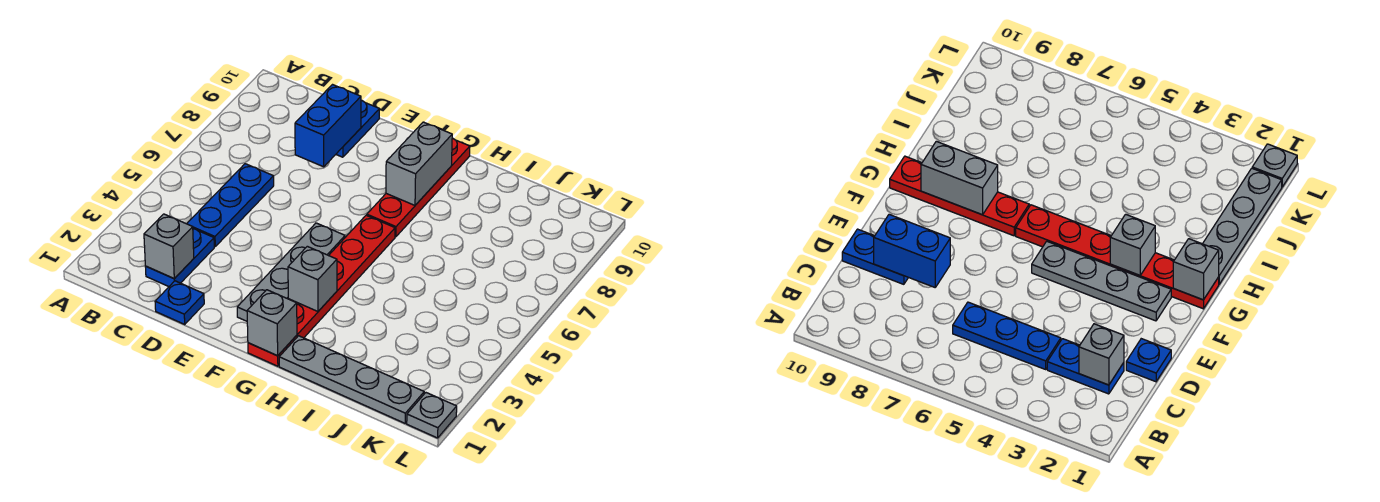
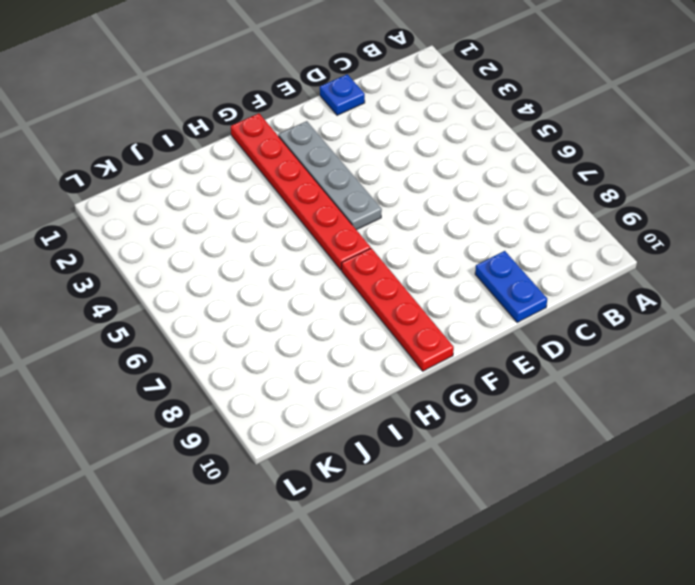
none -> blue plate C2:C3 level 1
none -> blue plate C4:C6 level 1
none -> grey plate H1:K1 level 1

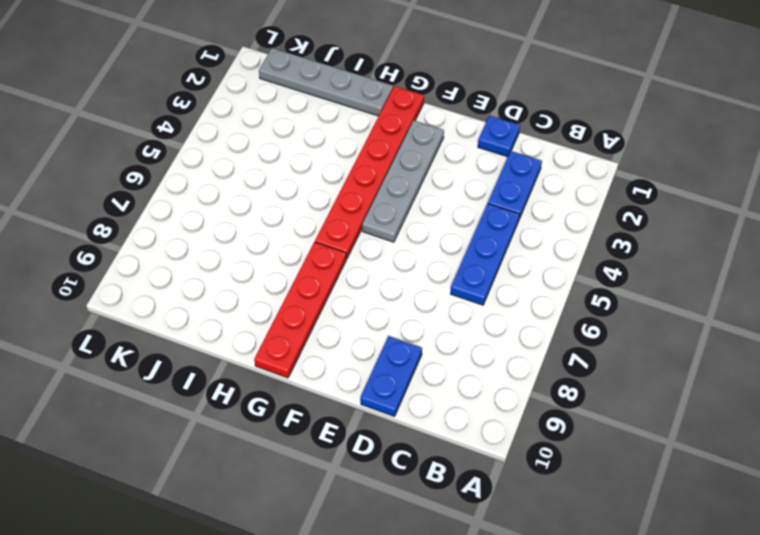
none -> grey plate L1 level 1
none -> grey brick C2 level 2
none -> blue brick D8:D9 level 2

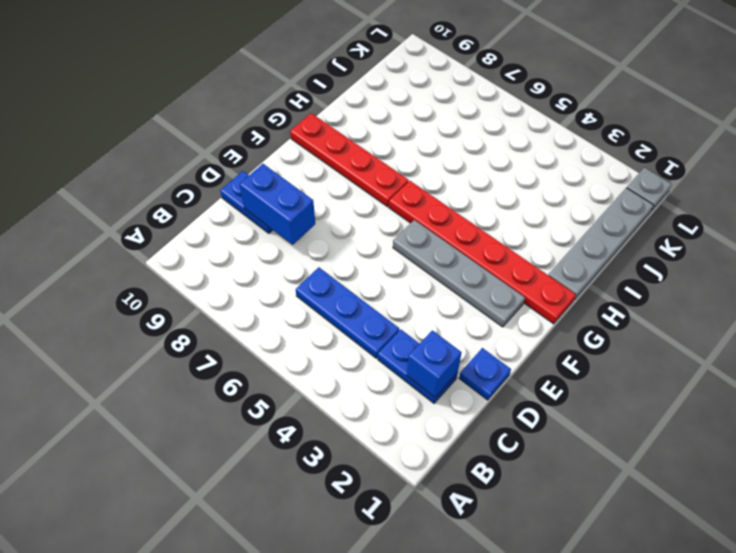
blue brick C2 level 2 -> grey brick C2 level 2
none -> grey brick G1 level 2
none -> grey brick G3 level 2
none -> grey brick G8:G9 level 2

